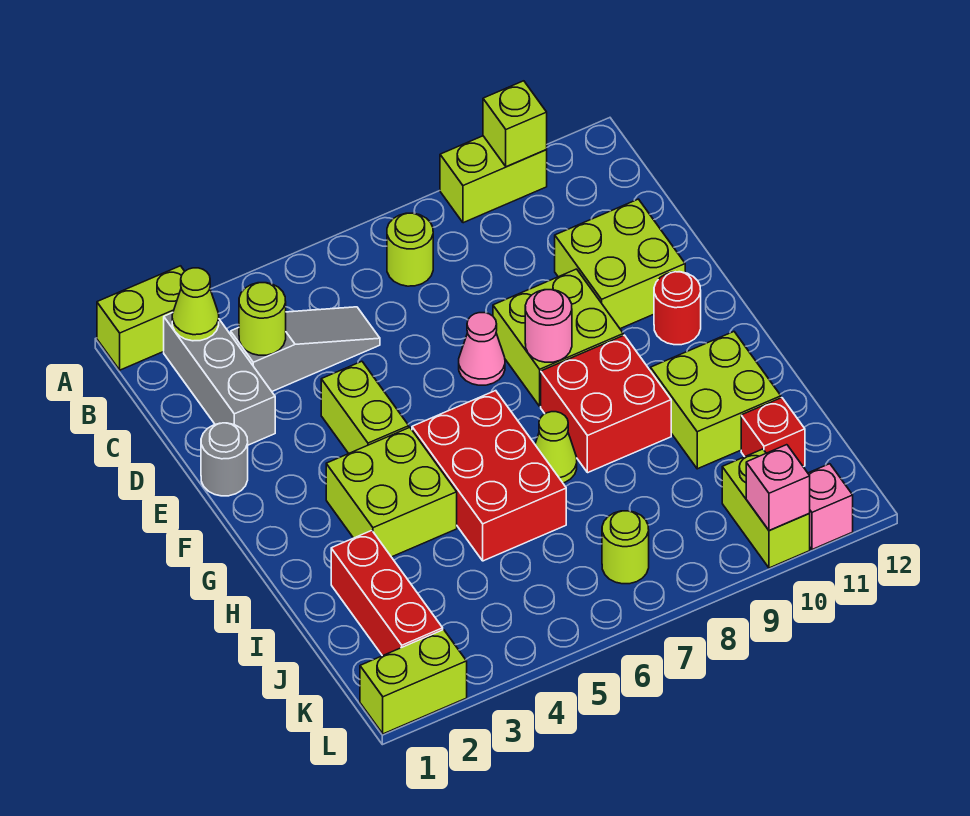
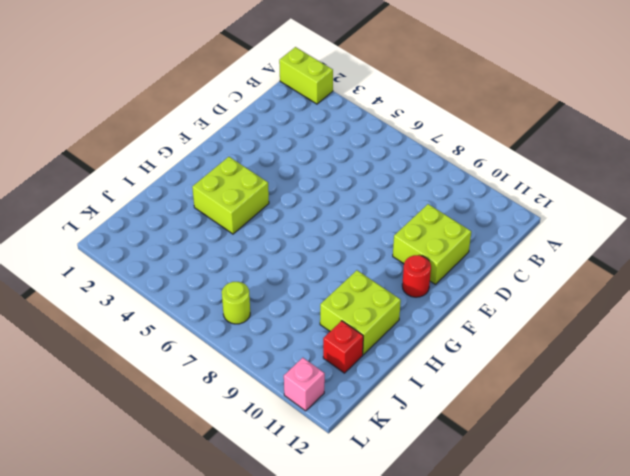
none -> lime brick A9:A10 level 1
none -> grey brick B2:D2 level 1
none -> lime round brick B7 level 1

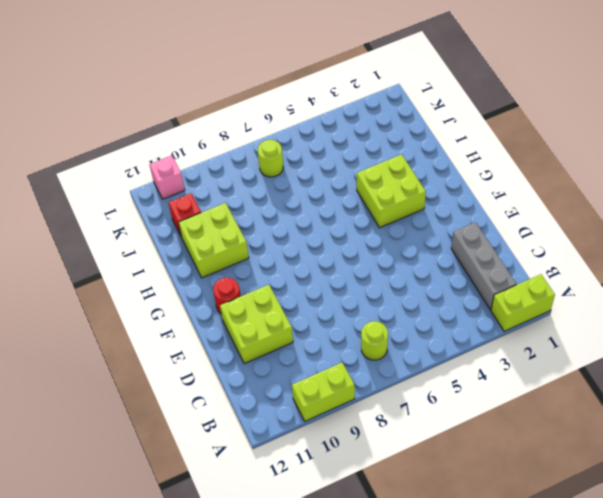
none -> grey slope C3:C5 level 1 top 3
none -> grey round brick E1 level 1
none -> lime brick E4:F4 level 1

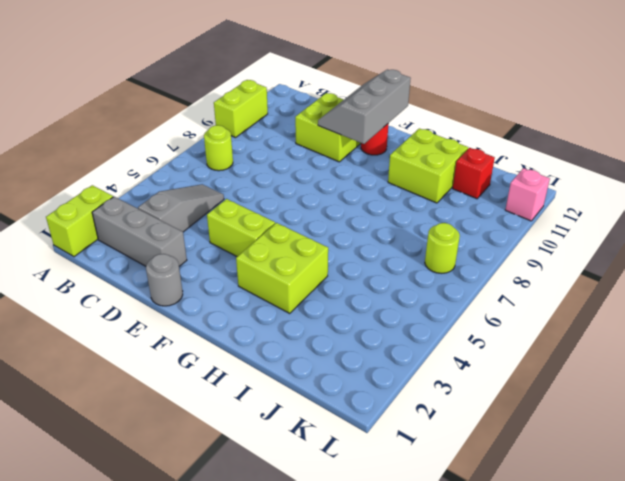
grey slope E10:F12 level 2 top F -> none
none -> pink cone E7 level 1
none -> lime brick E8:F9 level 1
none -> red brick G5:I6 level 1

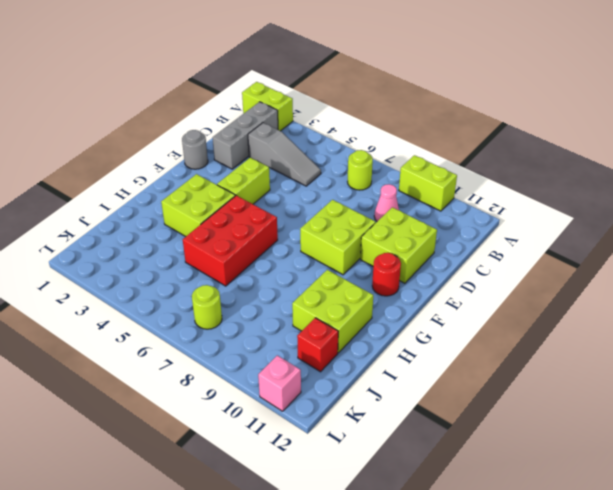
pink cone C9 level 1 -> pink cone E7 level 1
none -> red brick G8:H9 level 1
none -> lime cone H7 level 1
none -> red brick I2:K2 level 1

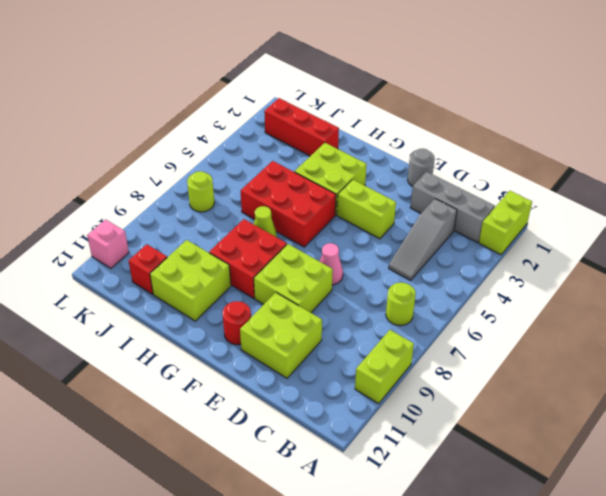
none -> lime brick K10:L10 level 1
none -> lime brick L1:L2 level 1
none -> lime brick A10 level 2

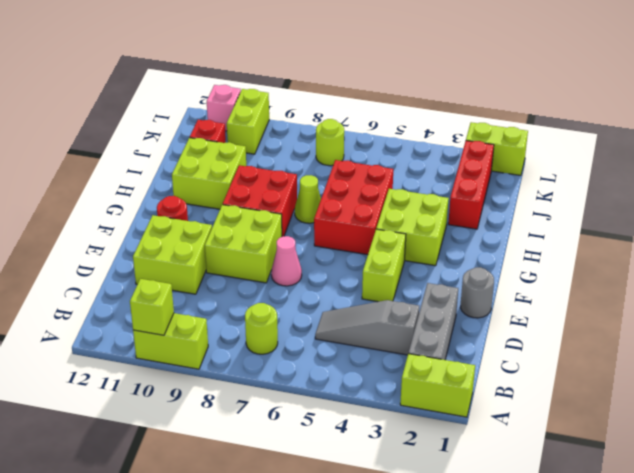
none -> lime cone B2 level 2
none -> lime round brick C3 level 2
none -> pink round brick F8 level 2

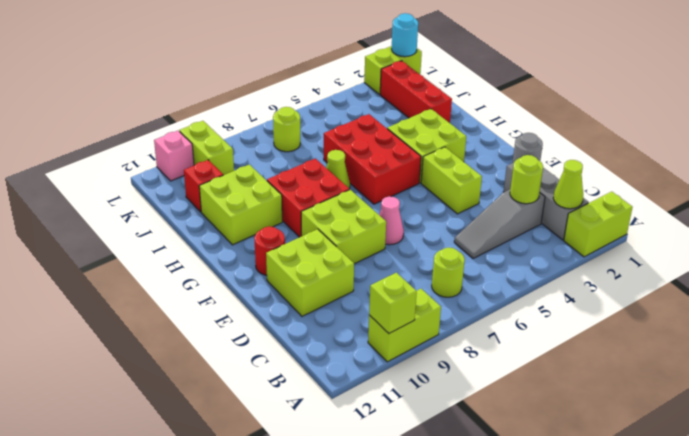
cyan round brick L1 level 2 -> none
none -> pink round brick F8 level 2
none -> pink brick L10 level 2

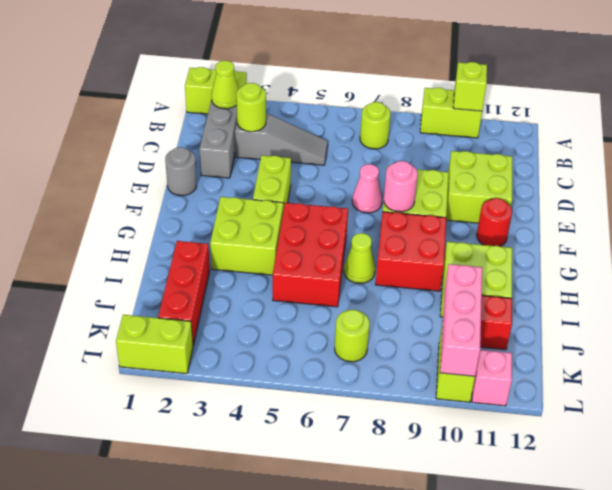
pink brick J10:L10 level 2 -> pink brick L10 level 2

